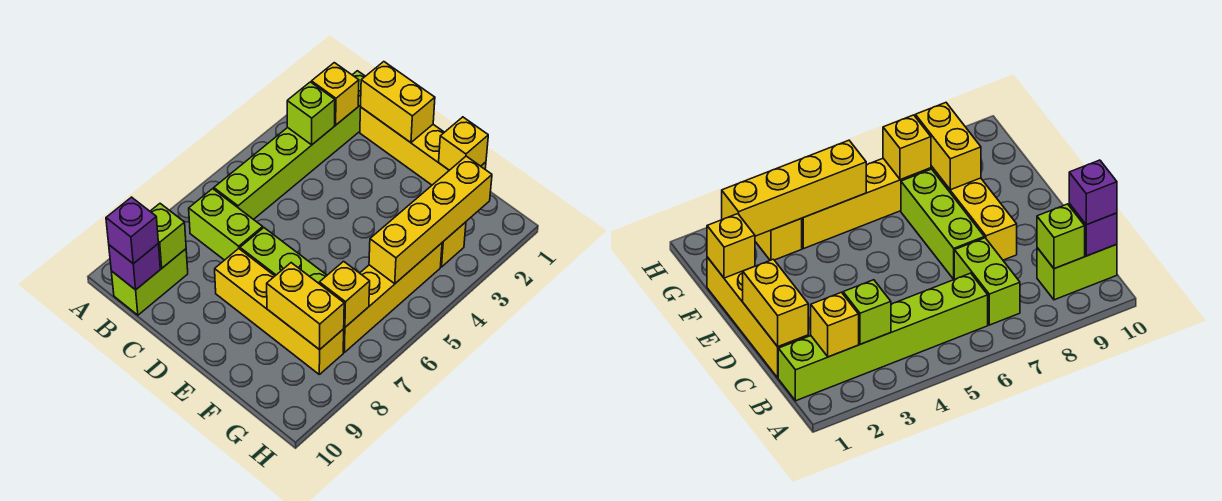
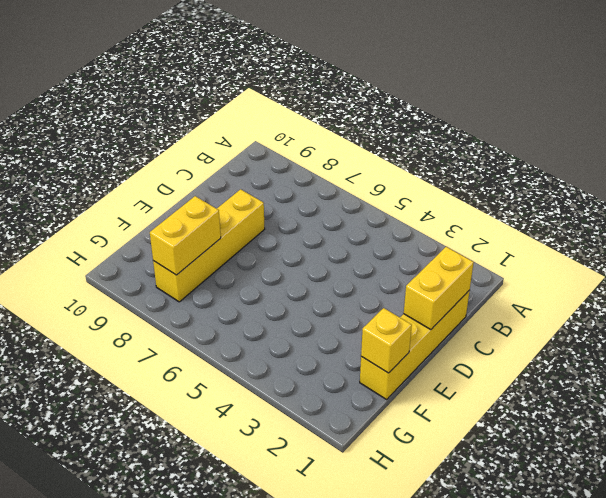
none -> lime brick B1:B6 level 1
none -> lime brick B7:C7 level 1
none -> lime brick B9:B10 level 1

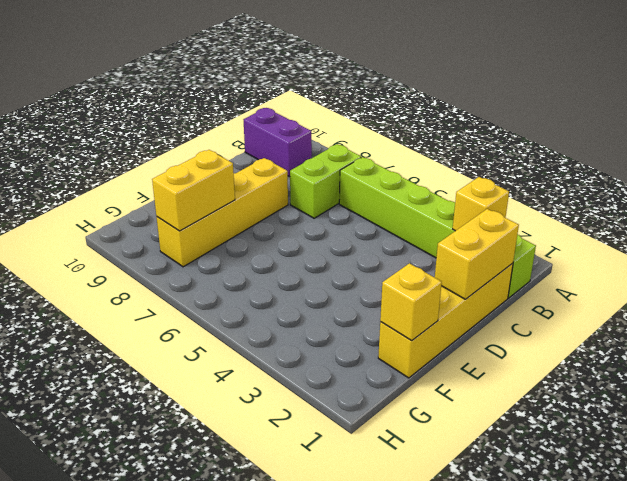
purple brick B9:B10 level 1 -> lime brick B9:B10 level 1
none -> lime brick D7:F7 level 1
none -> yellow brick G3 level 1
none -> yellow brick G4:G7 level 1

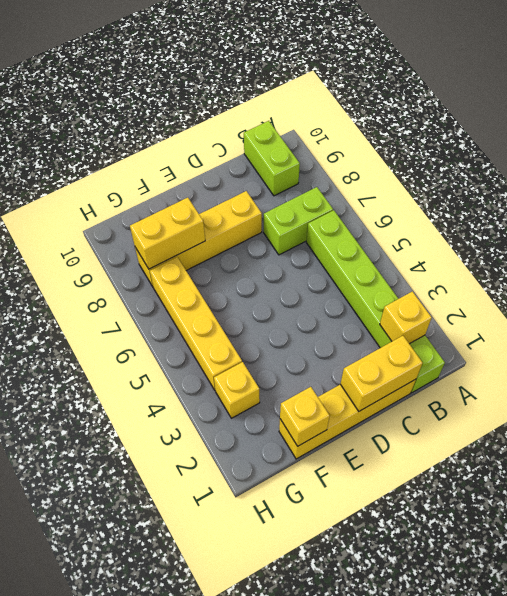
none -> lime brick D7:F7 level 1
none -> lime brick B3 level 2
none -> lime brick B9 level 2

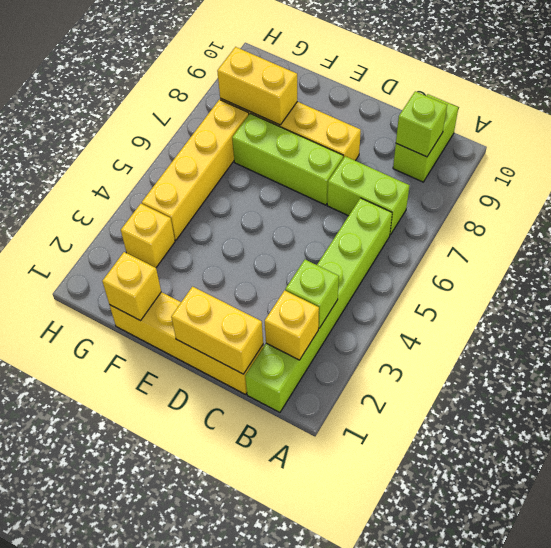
none -> purple brick B10 level 2
none -> yellow brick G2:G5 level 2
none -> yellow brick G7 level 2

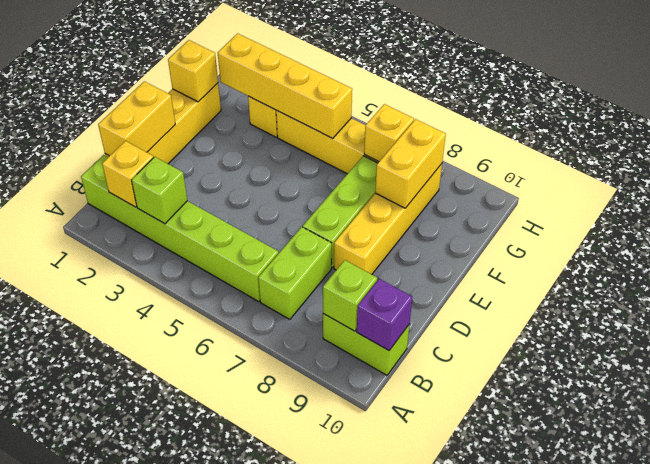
none -> purple brick B10 level 3

